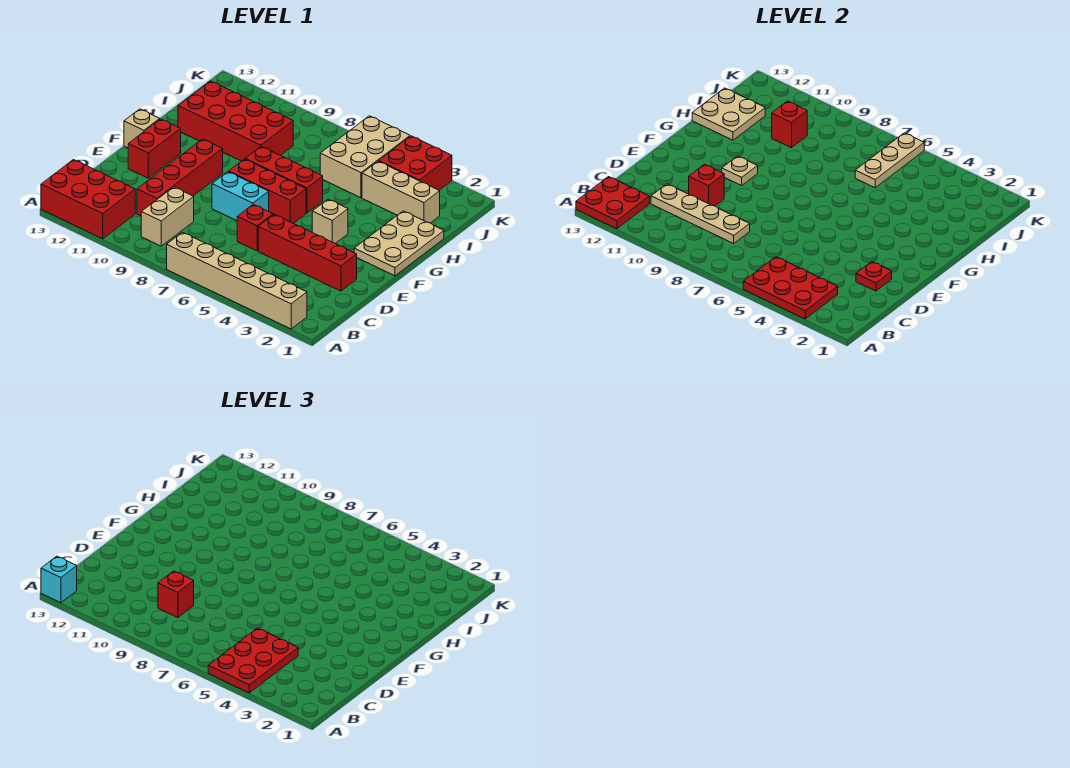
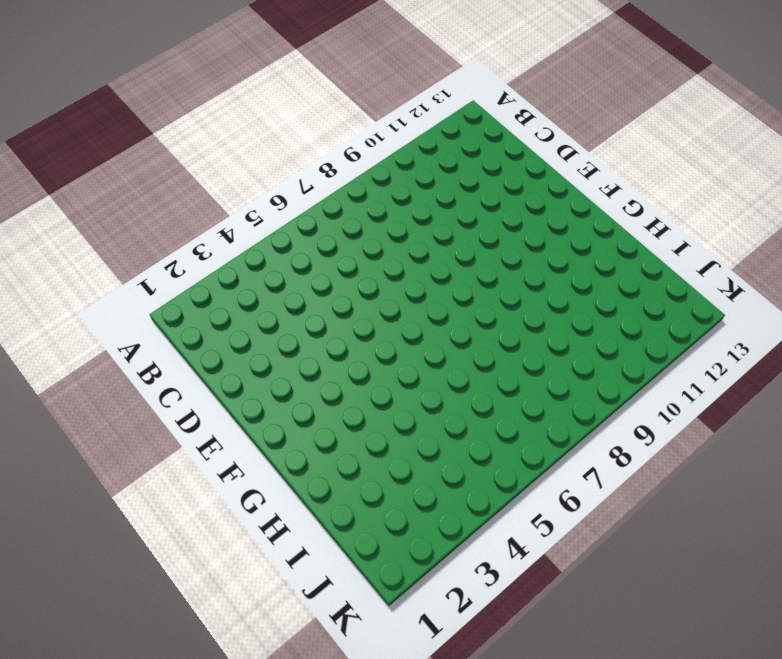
none -> tan brick A2:A7 level 1
none -> red brick A11:B13 level 1
none -> tan brick B9:C9 level 1

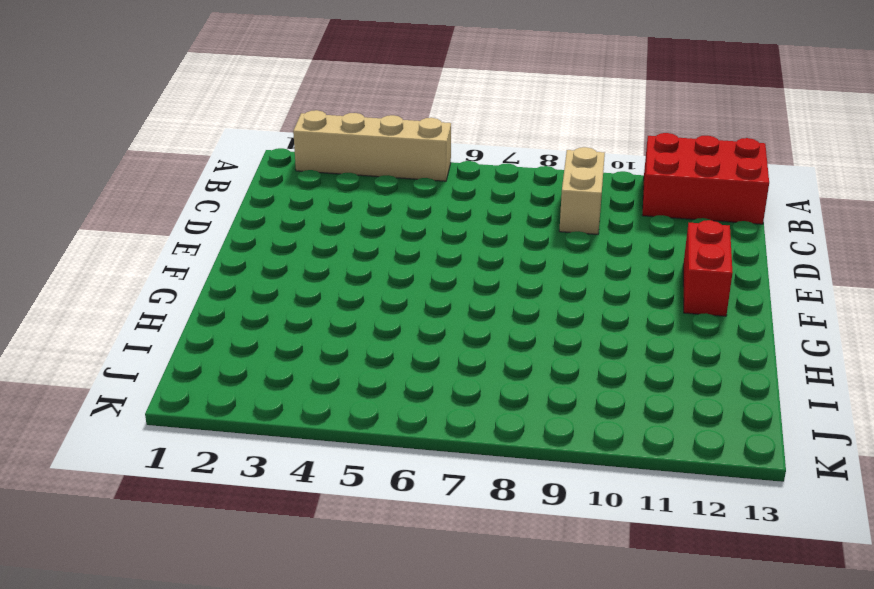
tan brick A2:A5 level 1 -> tan brick A2:A7 level 1
none -> red brick C10:F10 level 1
none -> red brick D2:D5 level 1
none -> red brick D6 level 1

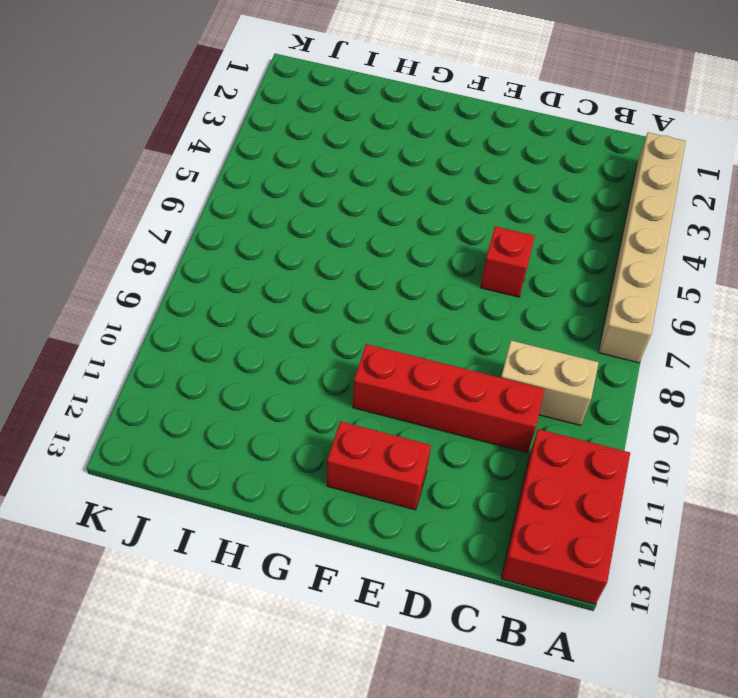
none -> red brick D2:D5 level 1
none -> cyan brick E7:E8 level 1
none -> tan plate F1:H2 level 1

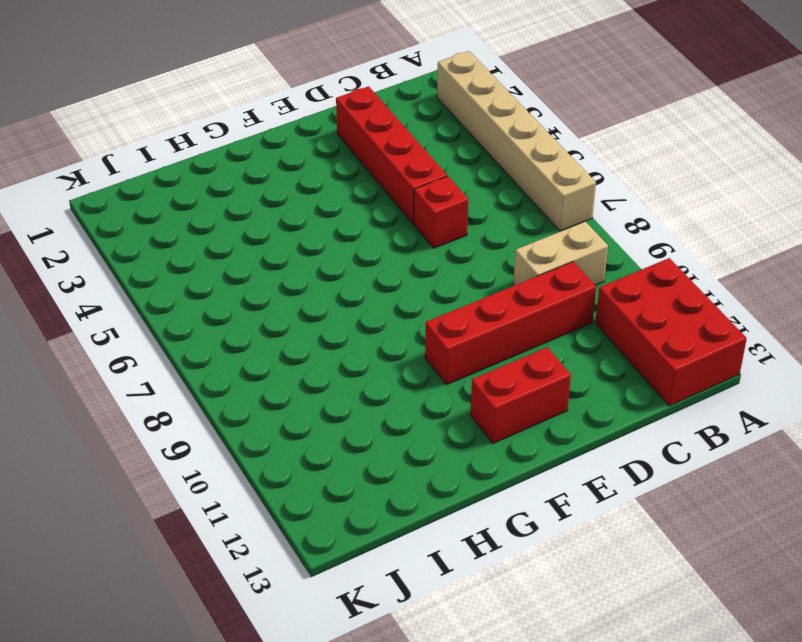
none -> cyan brick E7:E8 level 1
none -> tan plate F1:H2 level 1
none -> tan brick F4 level 1

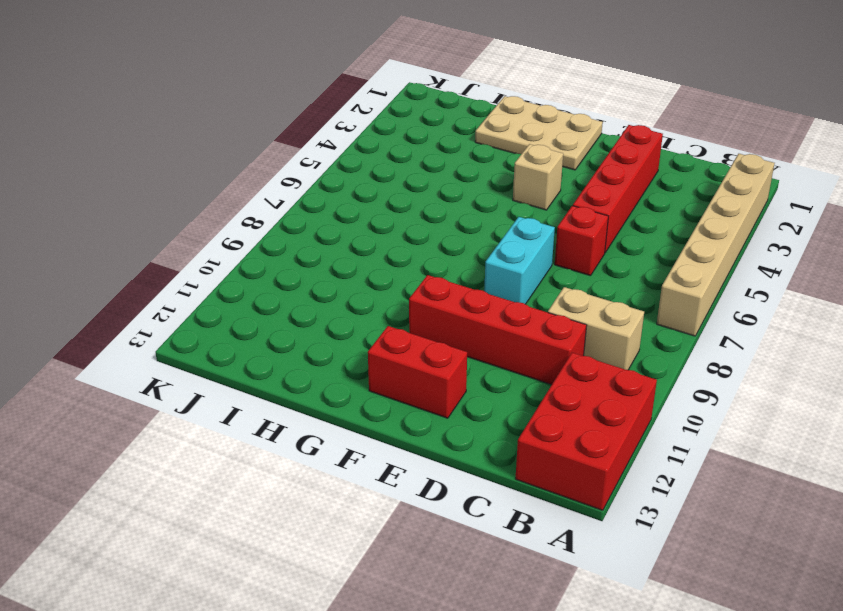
none -> red brick F6:F8 level 1
none -> tan brick F13 level 1
none -> red brick G6:G8 level 1

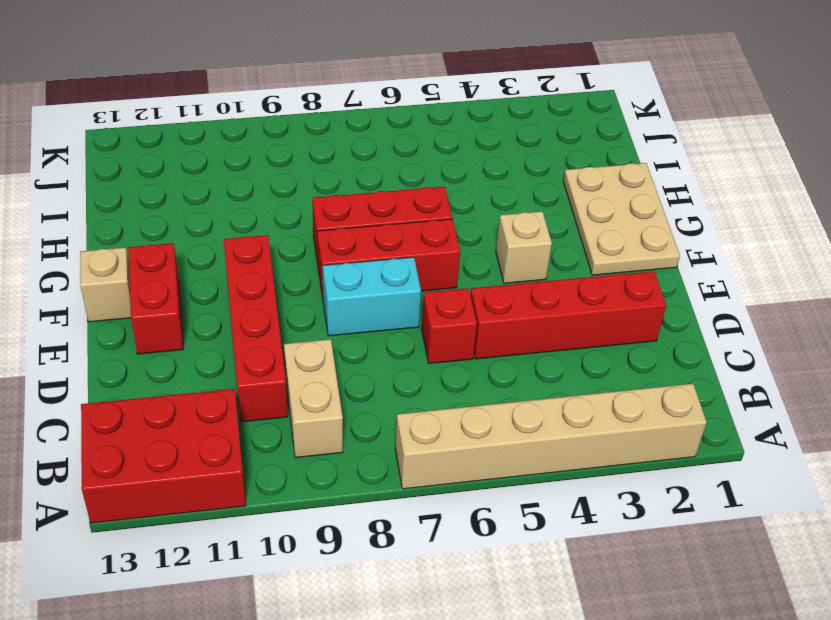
none -> red brick H9:I12 level 1
none -> tan brick I2:I4 level 1
none -> tan brick I5:K6 level 1

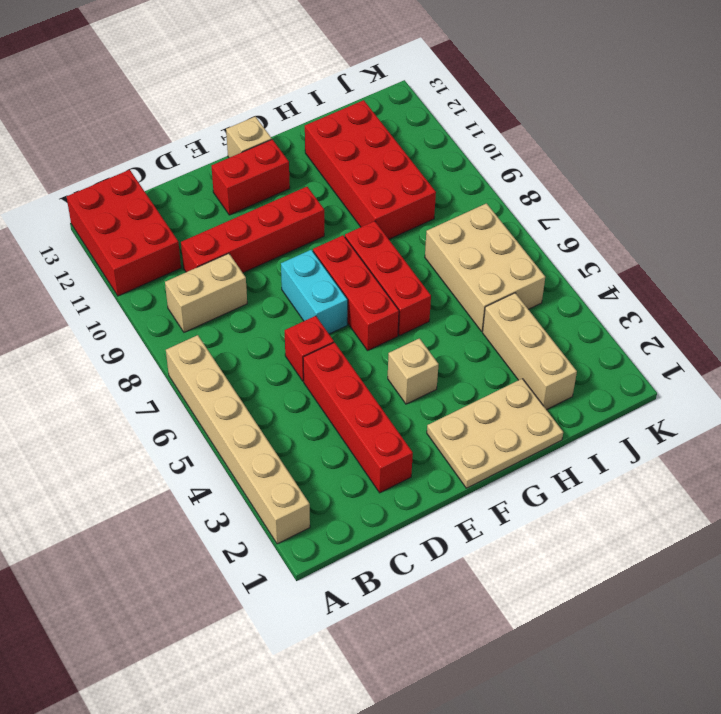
tan brick I5:J7 level 1 -> tan brick I5:K6 level 1
none -> red brick J3:K4 level 1
none -> red plate A3:B5 level 2
none -> red plate A12:B13 level 2

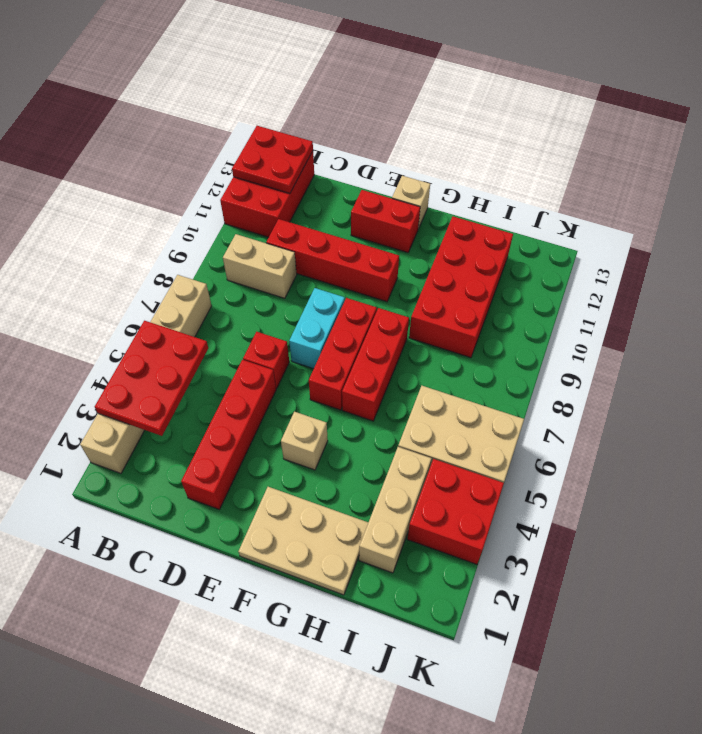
none -> tan plate C8:C11 level 2
none -> red plate D2 level 2
none -> red brick D10 level 2

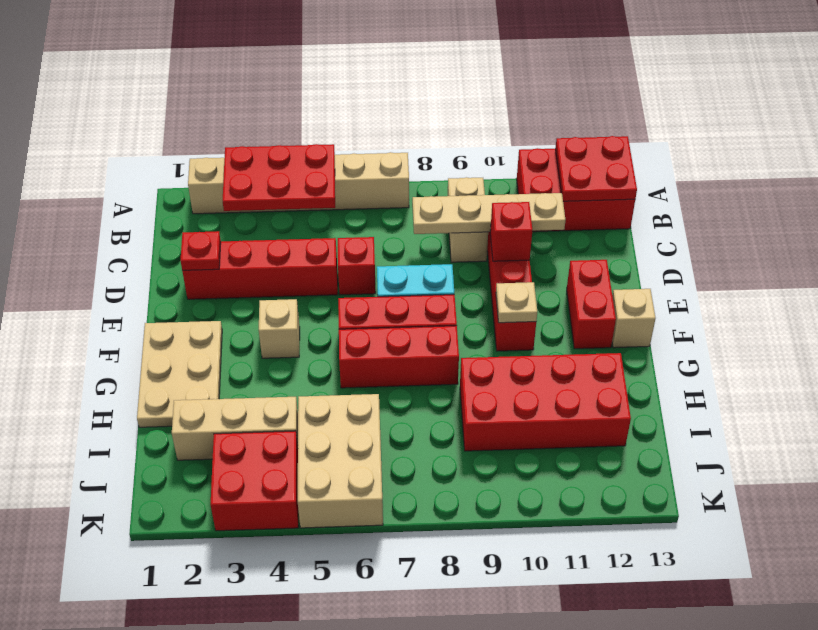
none -> tan plate H12:I13 level 2
none -> tan plate I6:K6 level 2
none -> red brick I10 level 2

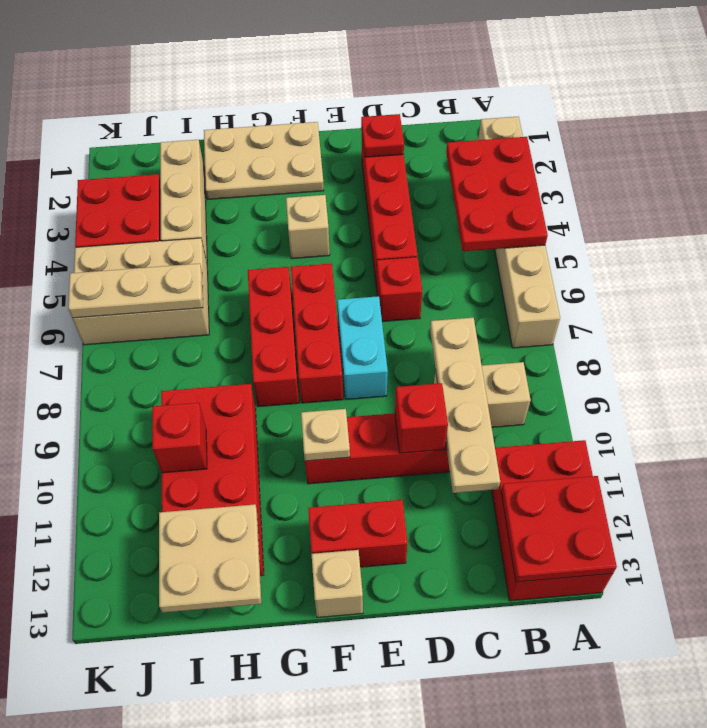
none -> red plate A4:C5 level 3
none -> cyan brick A13 level 3
none -> red brick C9 level 3

